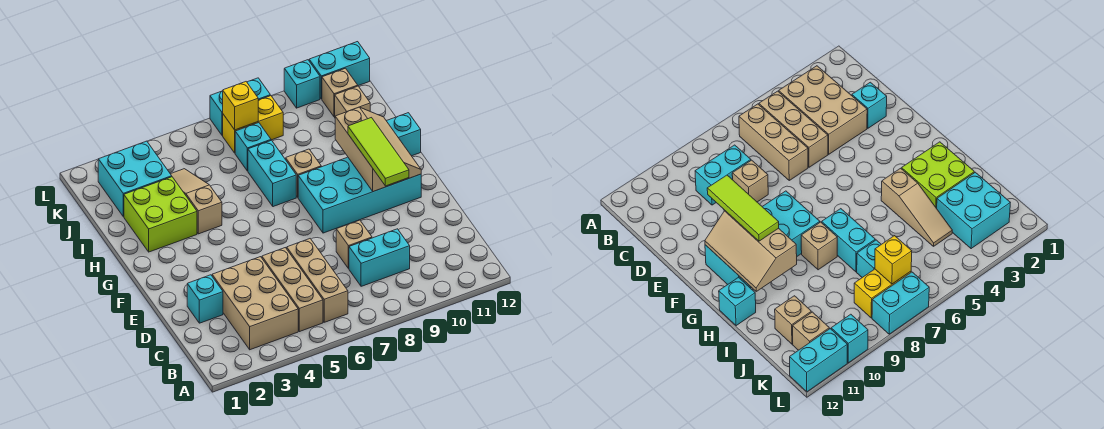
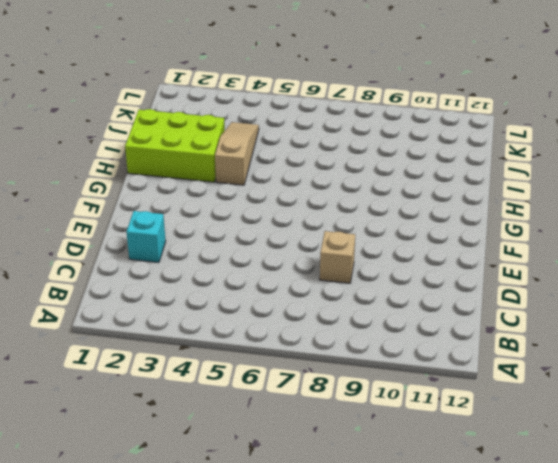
lime brick H1:I3 level 1 -> lime brick H2:I3 level 1
none -> tan brick B3:D4 level 1
none -> tan brick B5:D5 level 1
none -> tan brick B6:D6 level 1

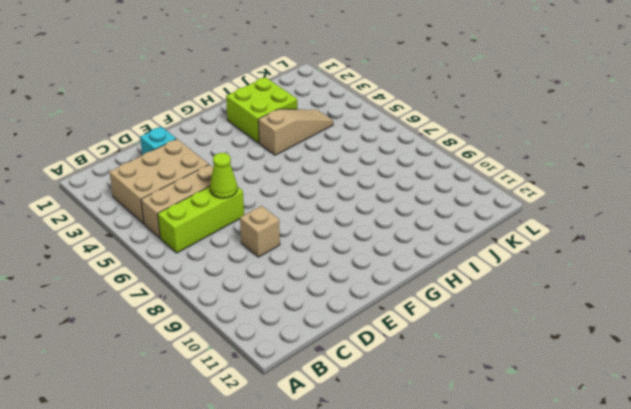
lime brick B6:D6 level 1 -> tan brick B6:D6 level 1
lime cone D6 level 2 -> none
none -> cyan brick C8:C9 level 1
none -> cyan brick F8:G11 level 1
none -> cyan brick H7:I7 level 1

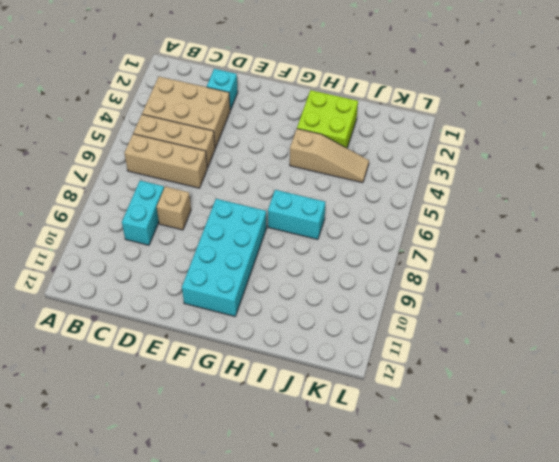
none -> tan brick H8 level 1
none -> cyan brick H12 level 1
none -> cyan brick J2:K3 level 1

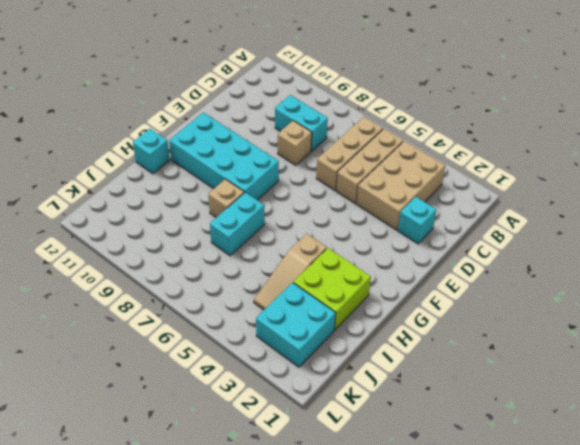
none -> cyan brick J7 level 1
none -> tan brick J11 level 1
none -> yellow brick K7:K8 level 1

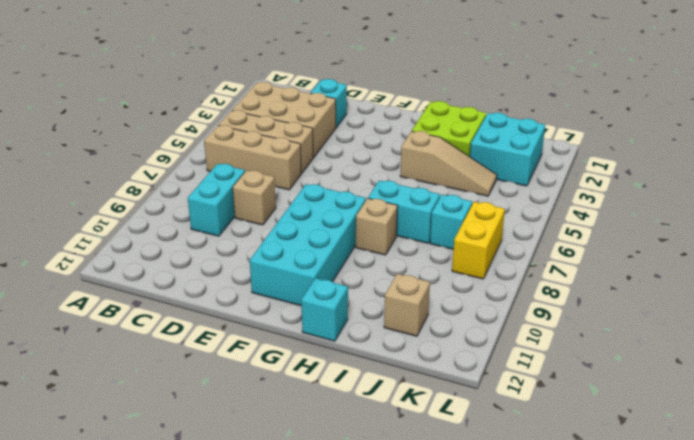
none -> tan brick K11 level 1
none -> cyan brick L7:L8 level 1
none -> cyan brick L10 level 1

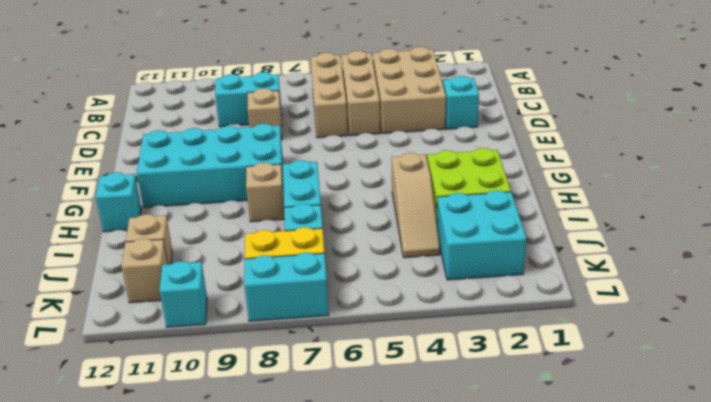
none -> cyan brick L11:L12 level 1
none -> tan slope F10:H11 level 2 top 10
none -> yellow brick K7 level 2

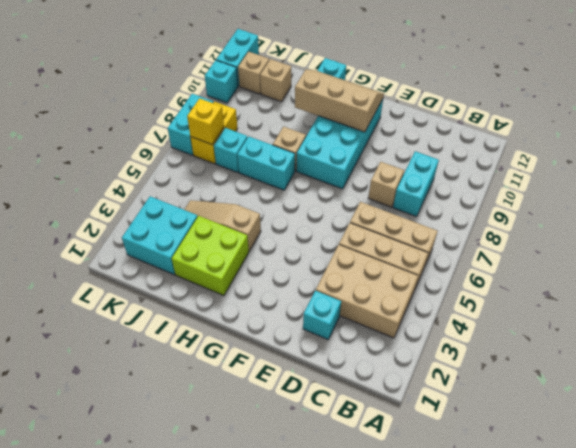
none -> lime tile E10:G10 level 3

